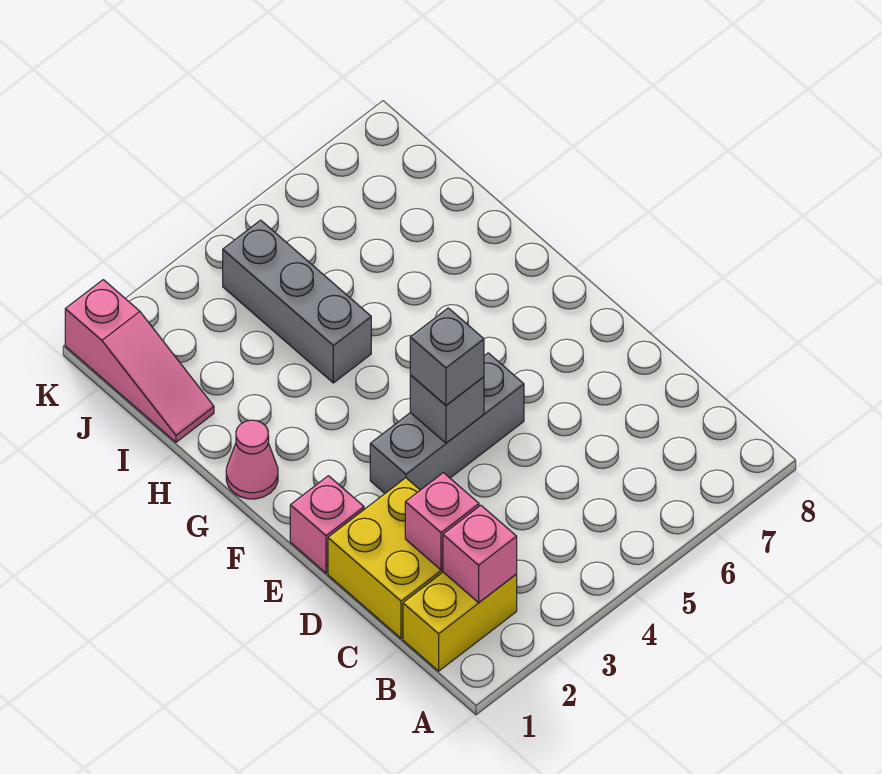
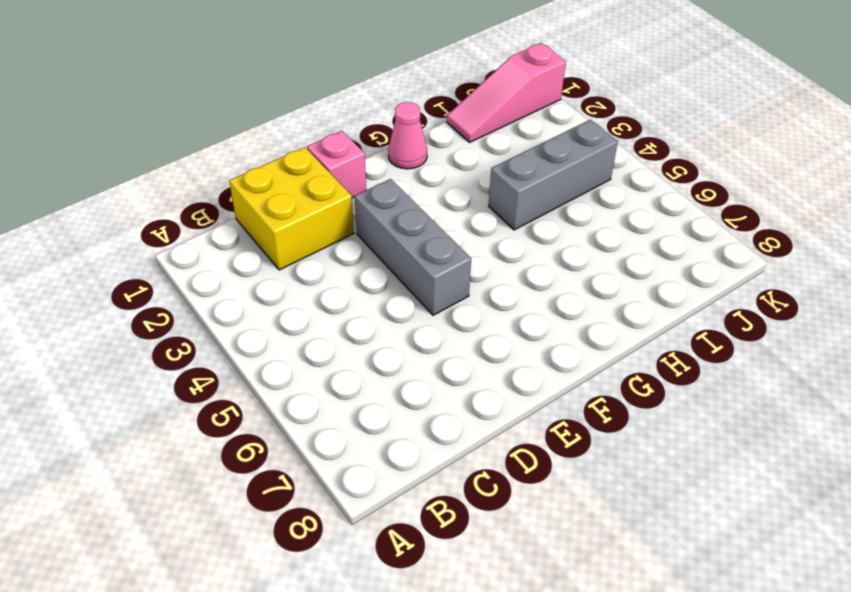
none -> yellow brick B1:B2 level 1
none -> pink brick B2 level 2

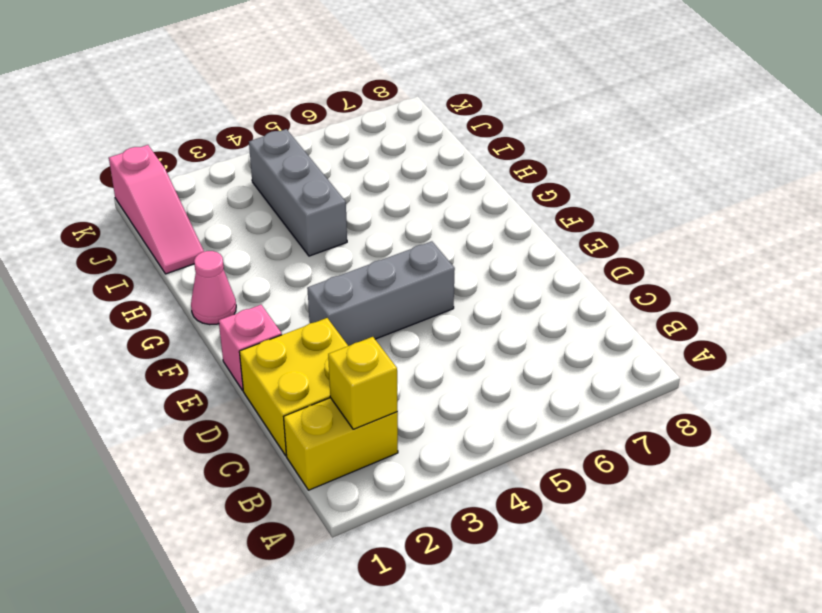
yellow brick B2 level 2 -> pink brick B2 level 2
none -> pink brick C2 level 2
none -> grey brick E4 level 2

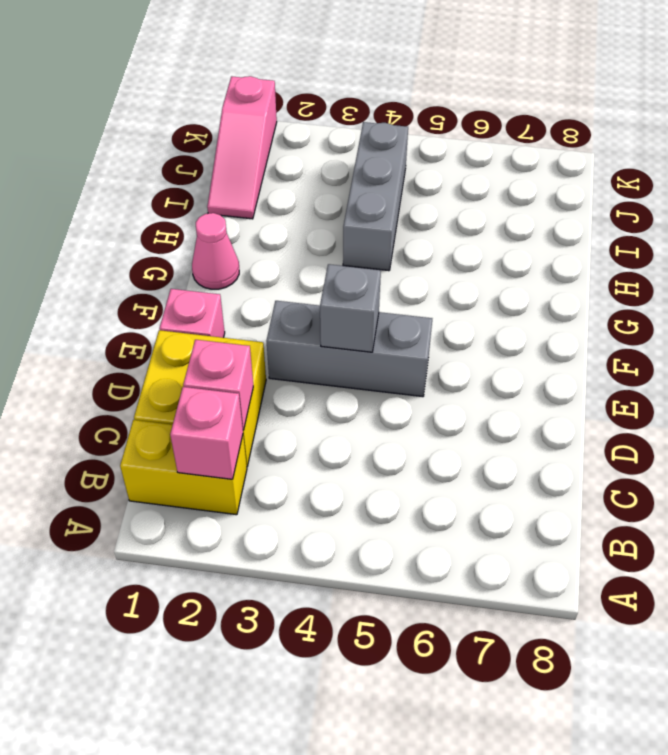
none -> grey brick E4 level 3

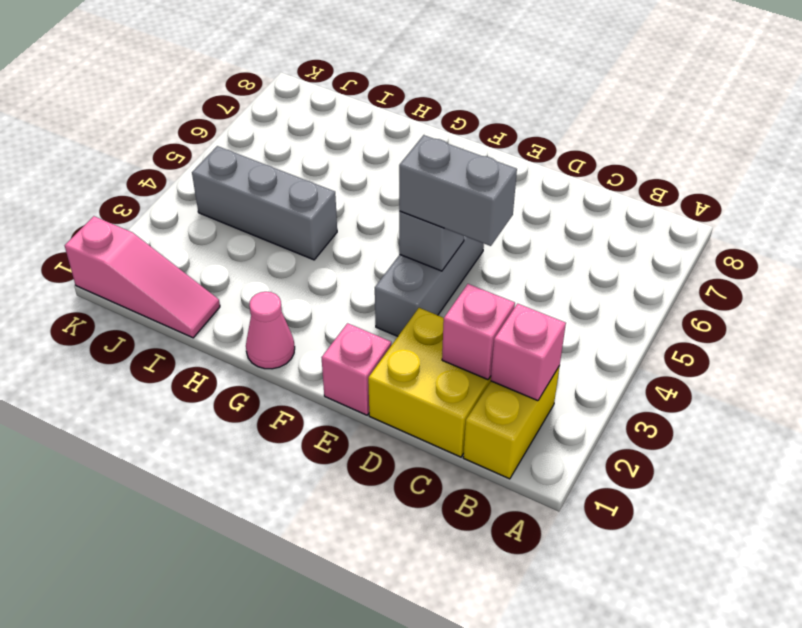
grey brick D4:E4 level 3 -> grey brick E4 level 3

